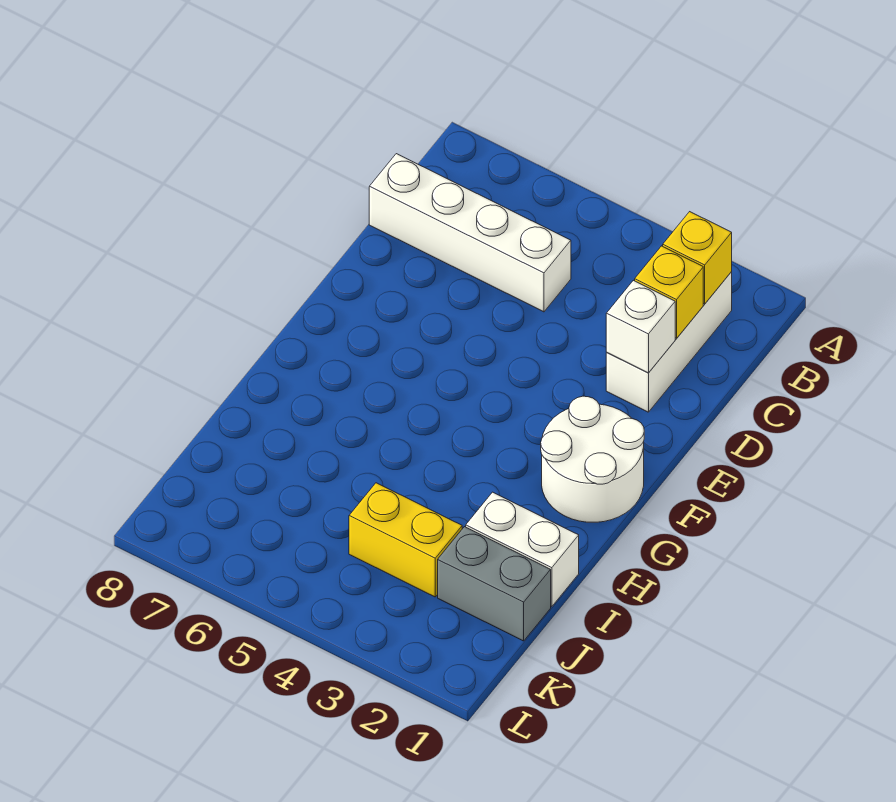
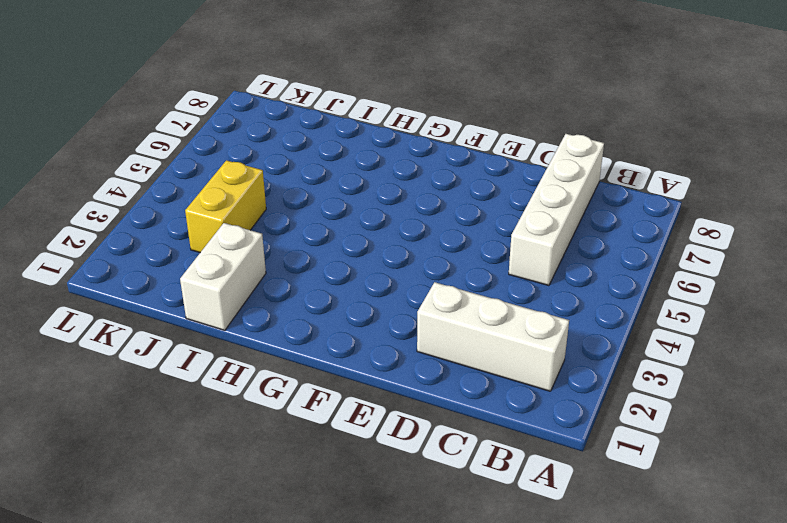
none -> white round brick F1:G2 level 1
none -> grey brick J1:J2 level 1

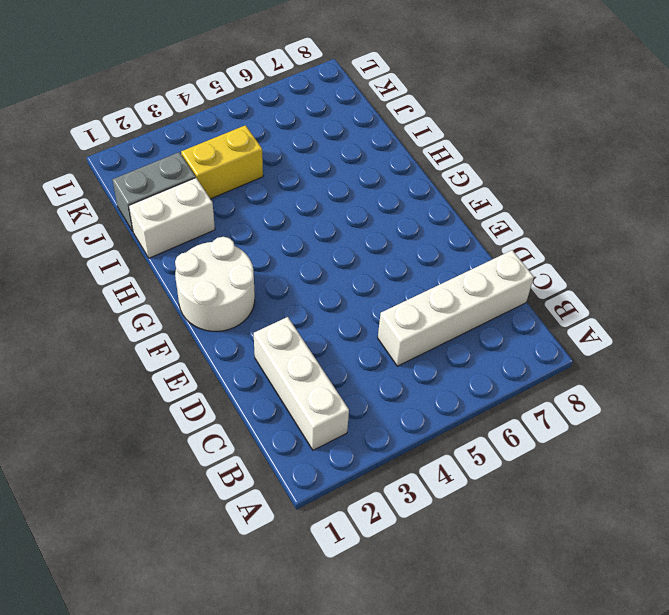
none -> yellow brick B2 level 2
none -> yellow brick C2 level 2

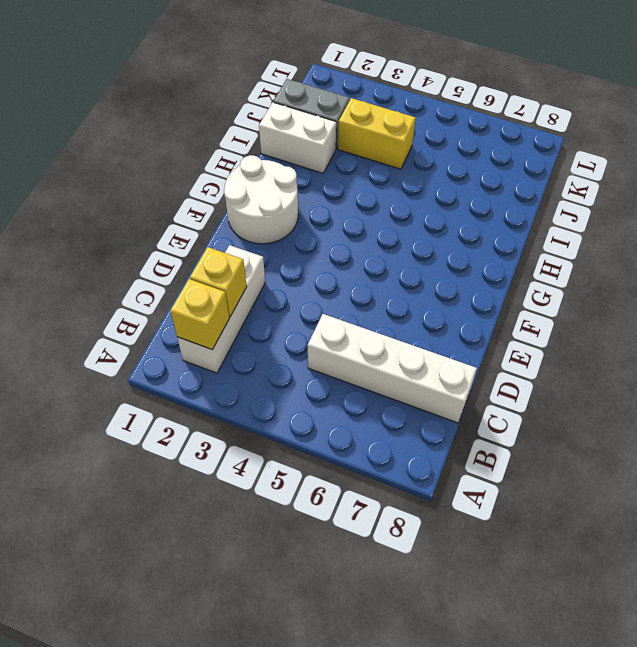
none -> white brick D2 level 2

